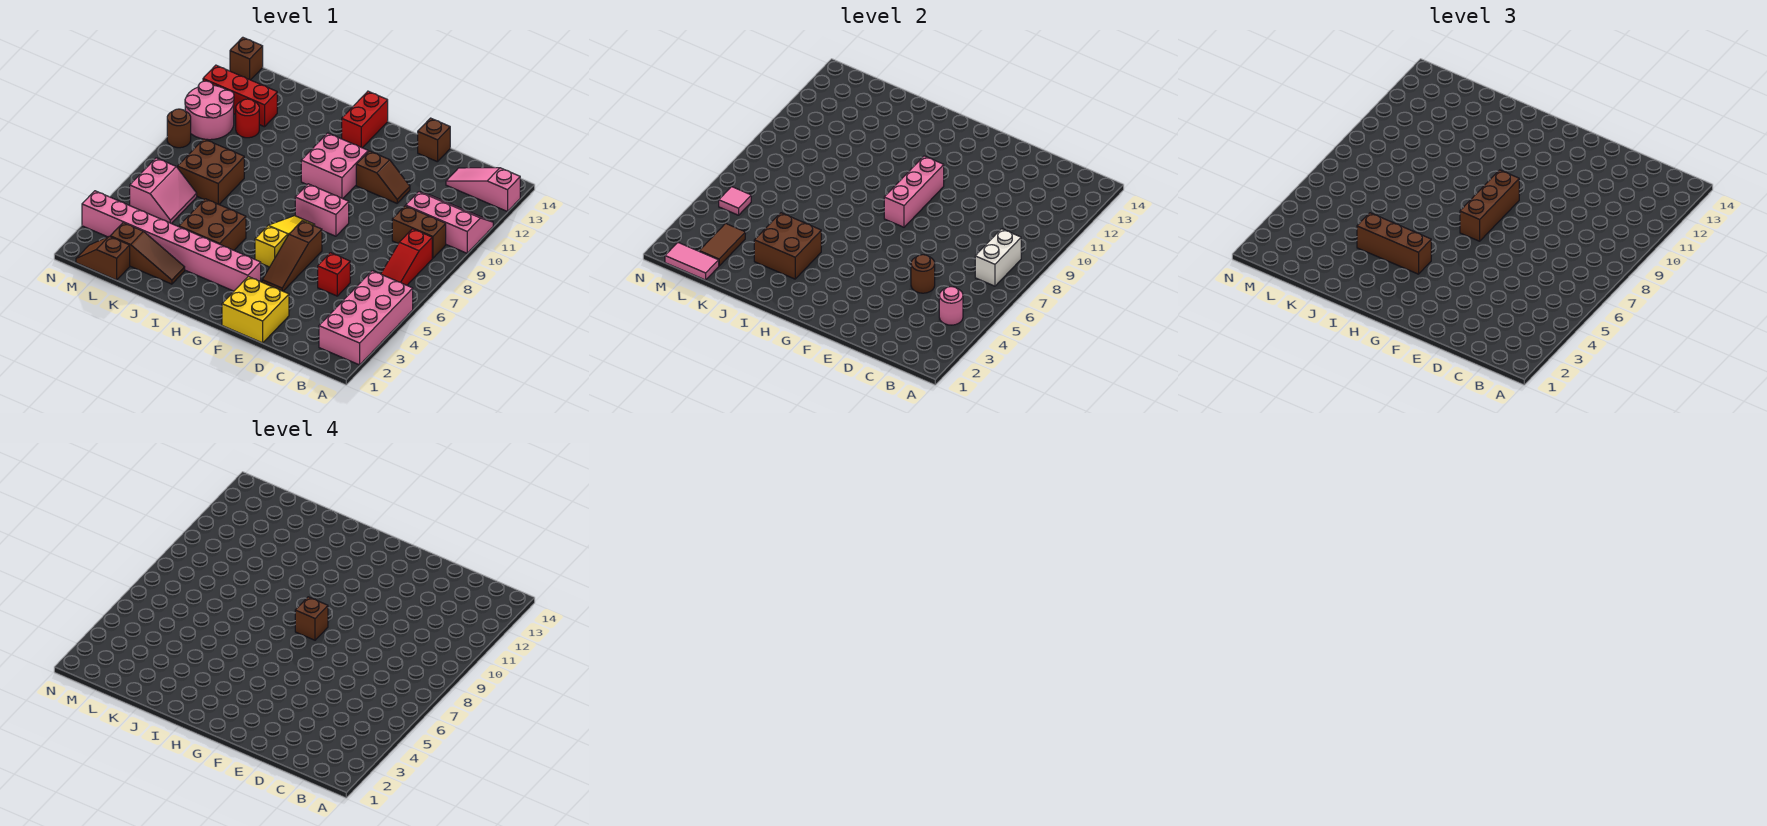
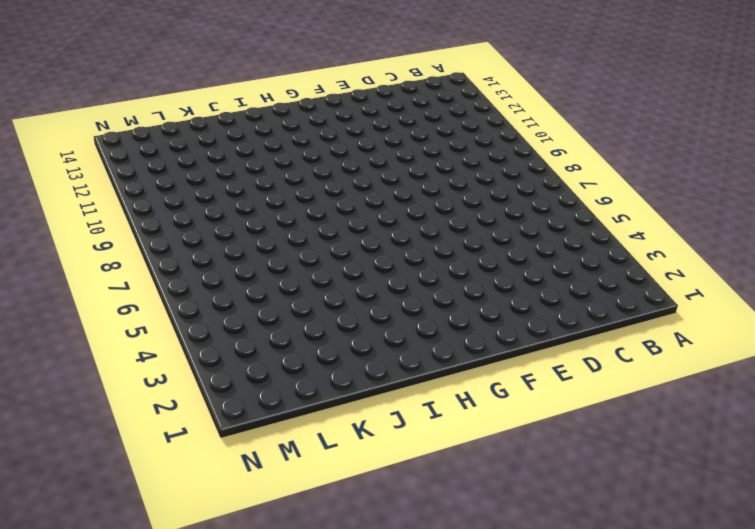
none -> pink brick A2:B5 level 1
none -> pink slope A10:C11 level 1 top 10
none -> pink slope A13:C13 level 1 top A
none -> red slope B6:B8 level 1 top 8

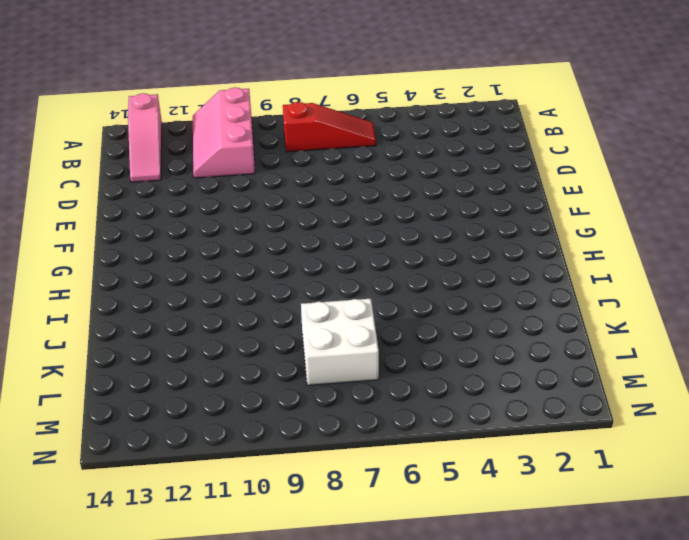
white brick K7:L8 level 1 -> brown brick K7:L8 level 1
none -> pink brick A2:B5 level 1
none -> brown brick B9:C9 level 1
none -> red brick D5 level 1
none -> yellow brick E1:F2 level 1

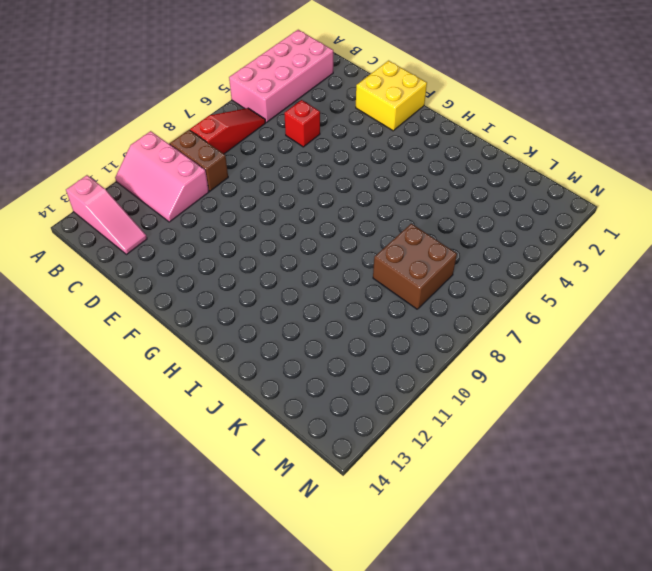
none -> brown slope E11:F11 level 1 top F
none -> brown brick E14 level 1
none -> brown slope F4:F6 level 1 top 6
none -> pink brick F8:G8 level 1

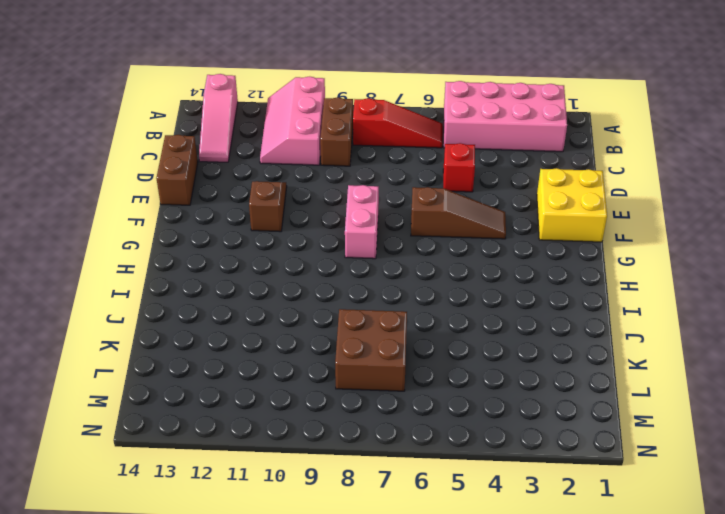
brown brick D14:E14 level 1 -> brown brick E14 level 1
none -> pink brick G3:N3 level 1
none -> yellow slope G5:G7 level 1 top 5
none -> pink brick G10:H11 level 1
none -> red brick H13:H14 level 1

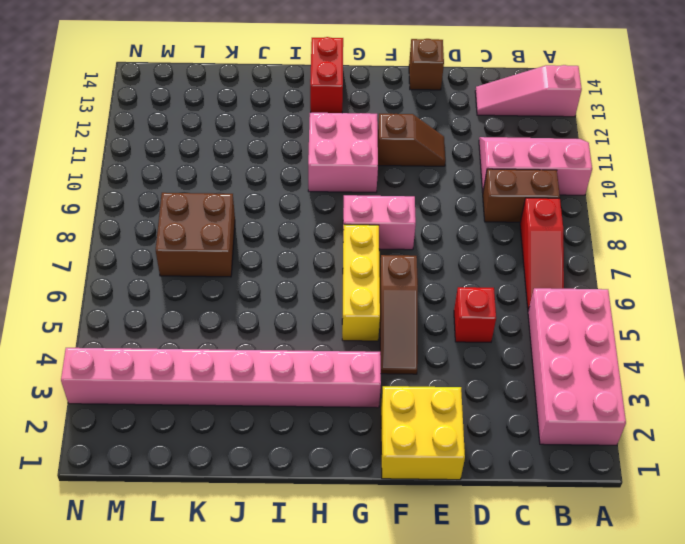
yellow brick G5:G7 level 1 -> yellow slope G5:G7 level 1 top 5
none -> brown brick I4:J5 level 1
none -> brown slope J2:L2 level 1 top L
none -> brown slope L1:M1 level 1 top L
none -> pink slope L5:M6 level 1 top M

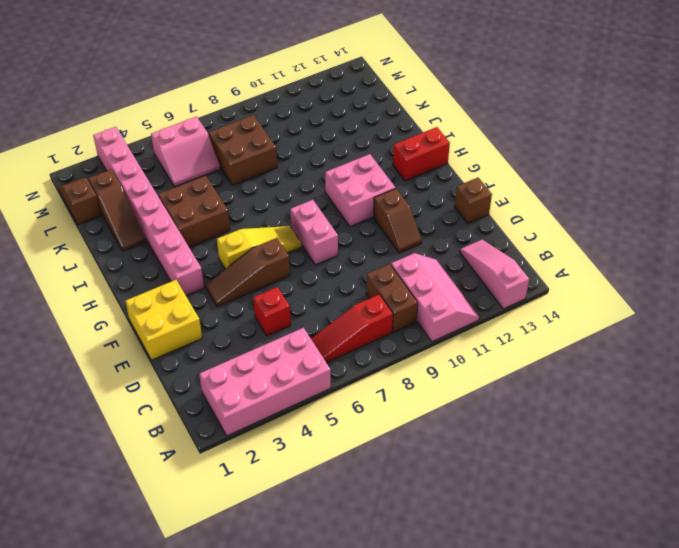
none -> red round brick L11 level 1
none -> red brick L12:N12 level 1
none -> pink round brick M10:N11 level 1
none -> brown round brick N9 level 1

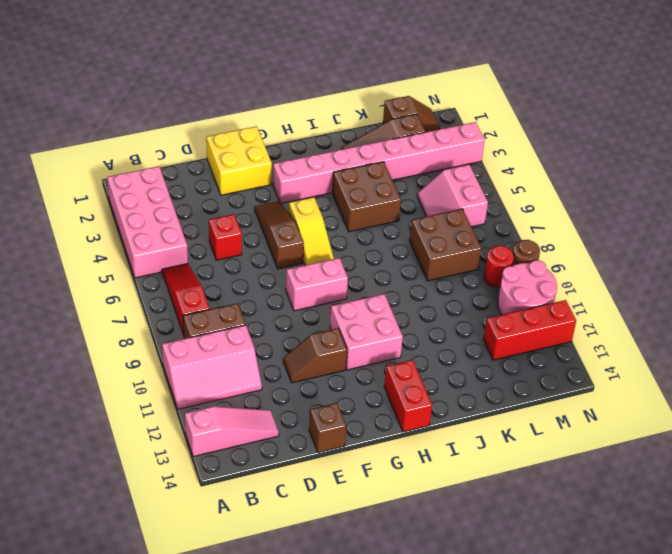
red round brick M9 level 1 -> red round brick L11 level 1
none -> brown brick N14 level 1
none -> pink round brick B4 level 2
none -> white brick B7:B8 level 2
none -> brown round brick D5 level 2

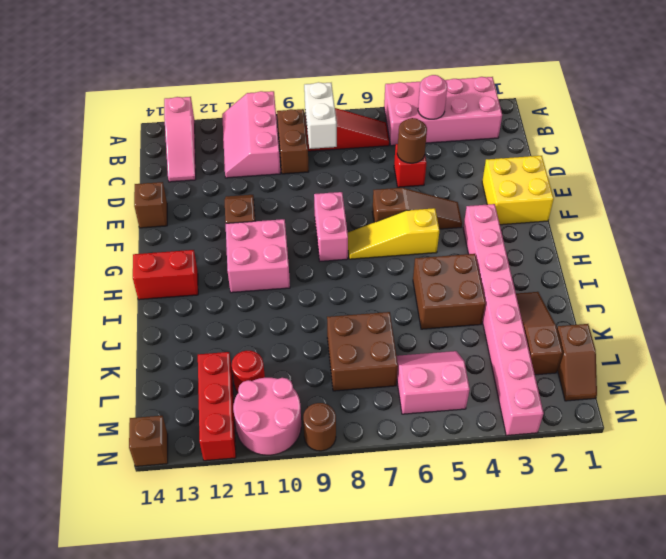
white brick B8:C8 level 2 -> white brick B7:B8 level 2
none -> pink brick G8:G10 level 2
none -> brown brick I3:J4 level 2
none -> pink tile L1:M1 level 2
none -> brown tile L2:L3 level 2

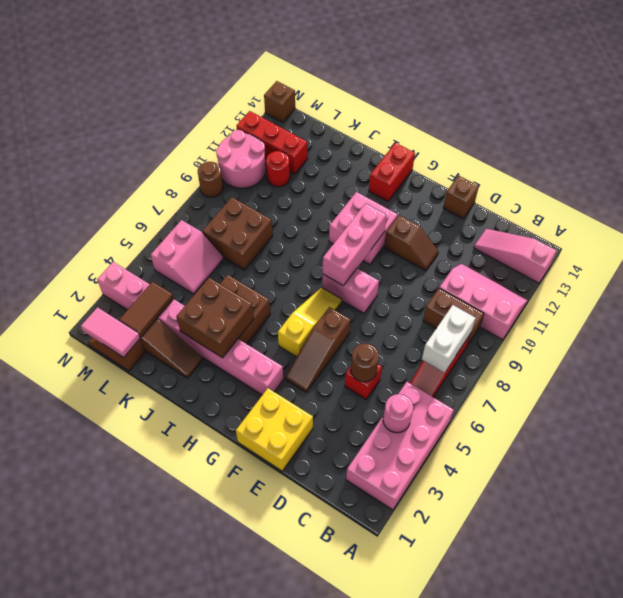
none -> pink tile M5 level 2
none -> brown brick G7:G9 level 3
none -> brown brick H4:J4 level 3
none -> brown brick G8 level 4

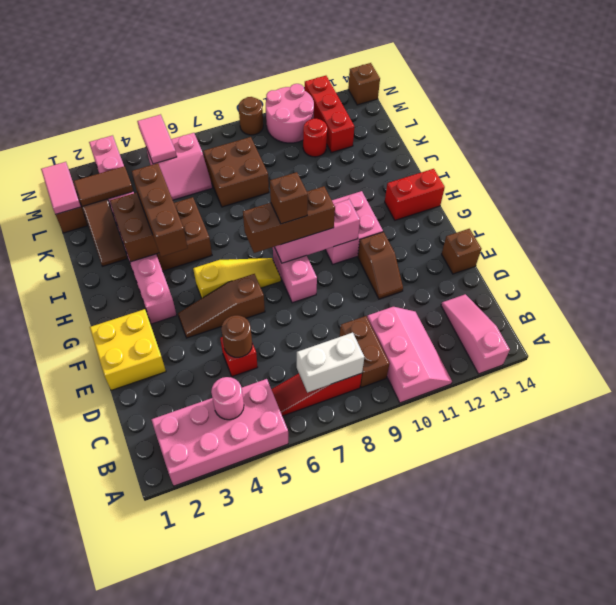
pink tile M5:N5 level 2 -> pink tile M5 level 2

